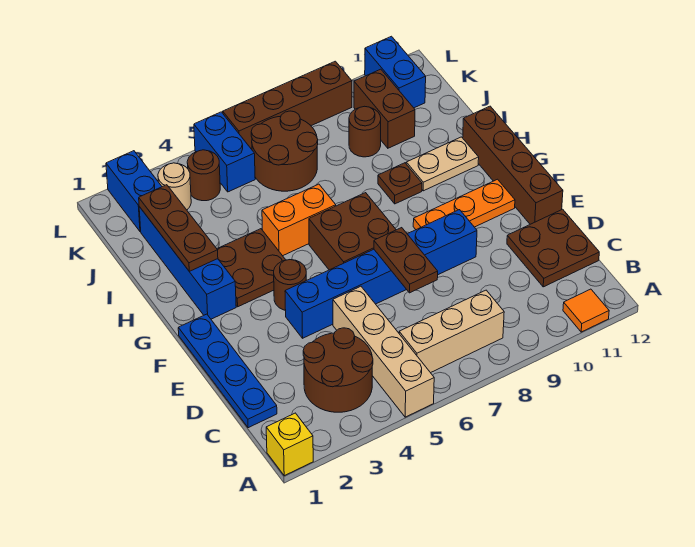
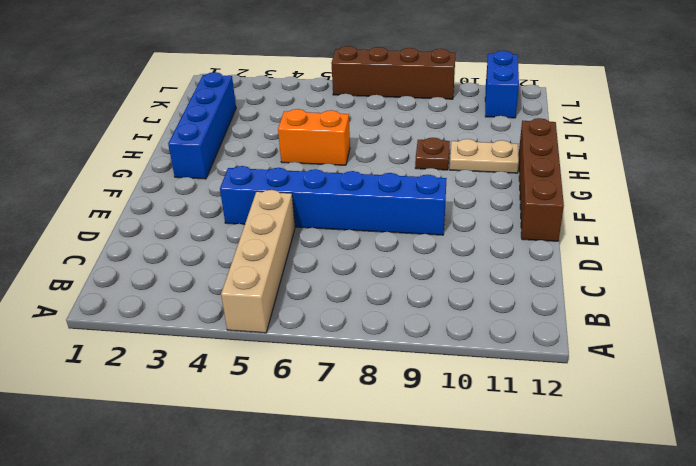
none -> yellow brick A1 level 1
none -> orange tile A11 level 1
none -> brown round brick B3:C4 level 1

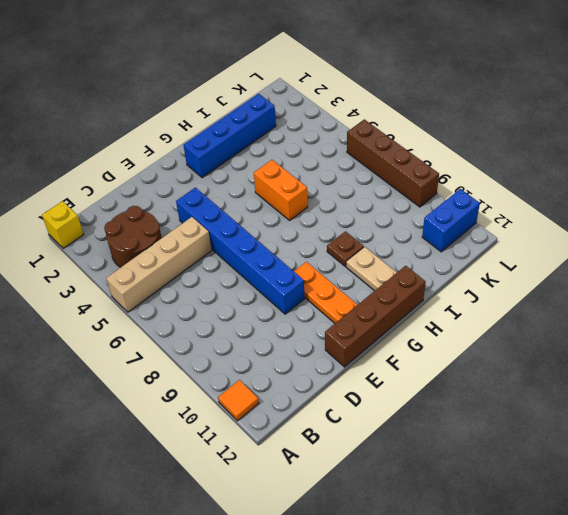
none -> tan brick B6:B8 level 1
none -> blue plate C1:F1 level 1
none -> brown plate C11:D12 level 1

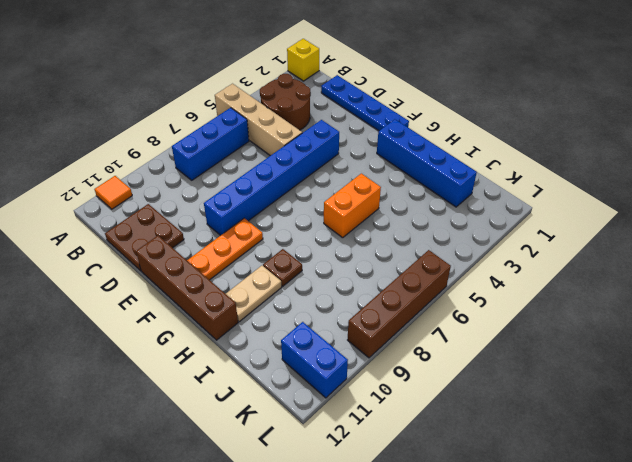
blue brick B6:B8 level 1 -> tan brick B6:B8 level 1
none -> brown round brick F4 level 1
none -> brown brick F6:G7 level 1
none -> brown plate G3:H4 level 1

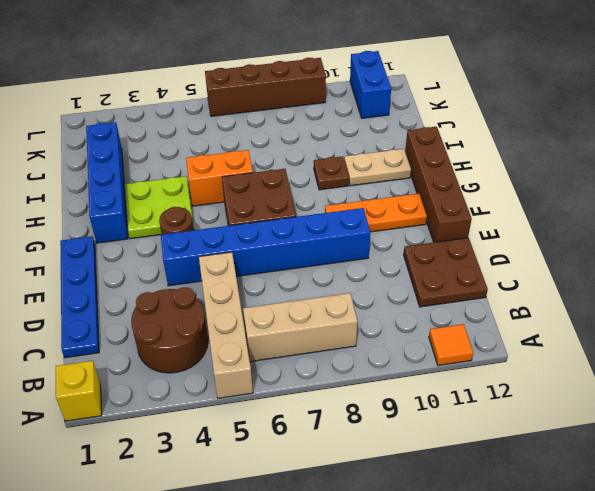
lime plate G3:H4 level 1 -> brown plate G3:H4 level 1
none -> brown round brick J6:K7 level 1
none -> brown round brick J9 level 1
none -> brown brick J10:K10 level 1

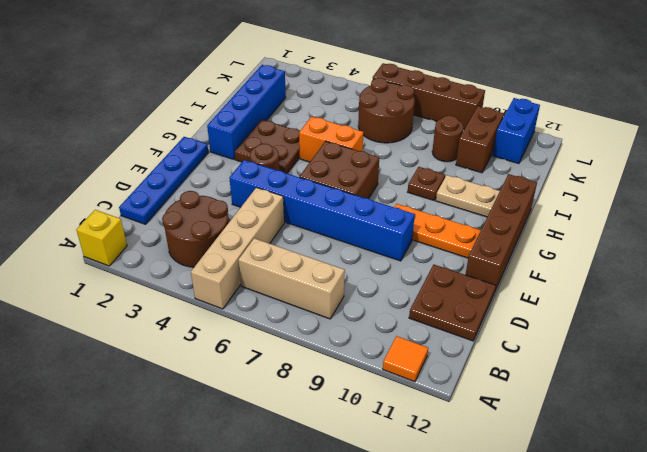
none -> blue brick K2:L2 level 1
none -> tan round brick K3 level 1
none -> brown round brick K4 level 1

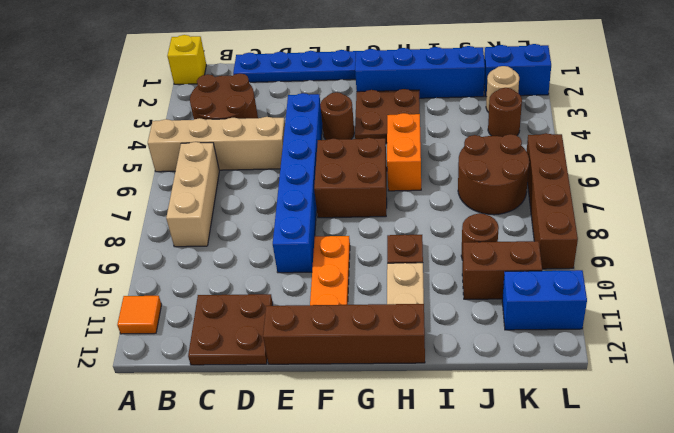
none -> blue brick K5:L5 level 1
none -> brown plate D7:E7 level 2
none -> brown plate H2:J2 level 2

